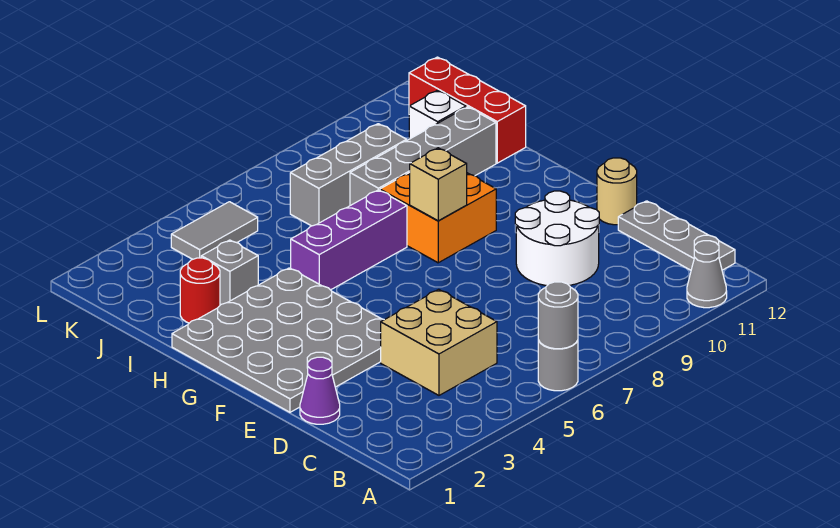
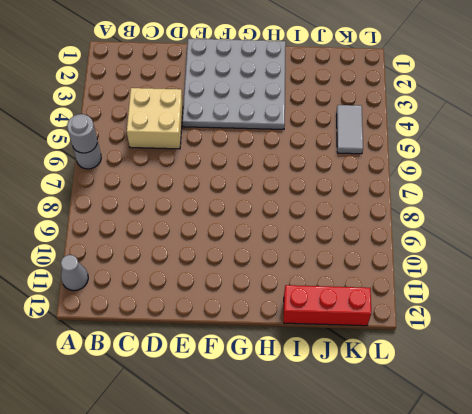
none -> grey plate B12:D12 level 1
none -> purple cone D1 level 1
none -> white round brick D9:E10 level 1

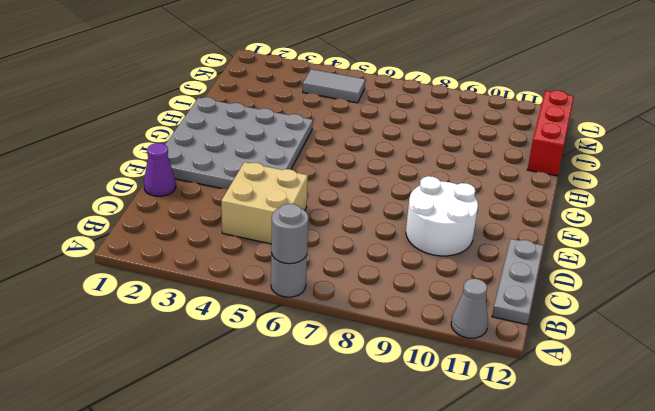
none -> tan round brick E12 level 1
none -> orange brick G8:H9 level 1
none -> purple brick H5:H7 level 1

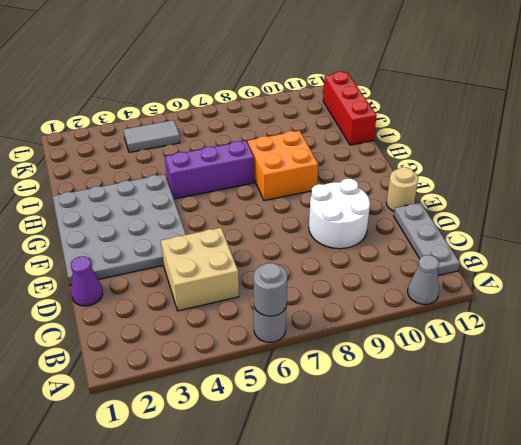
none -> red round brick I2 level 1
none -> grey brick I3 level 1
none -> grey brick I8:I11 level 1

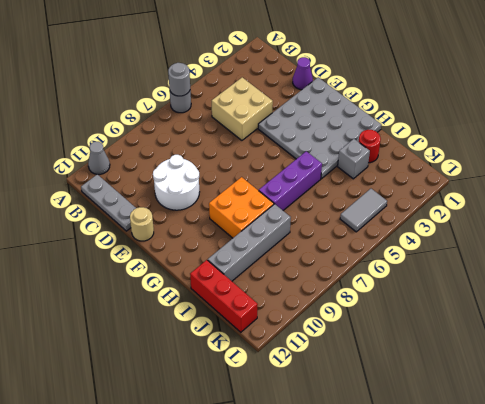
none -> grey brick J7:J9 level 1
none -> white brick J11 level 1
none -> tan brick G8 level 2

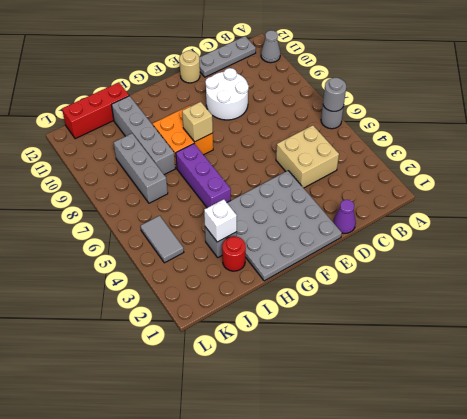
white brick I3 level 2 -> white brick J11 level 1

